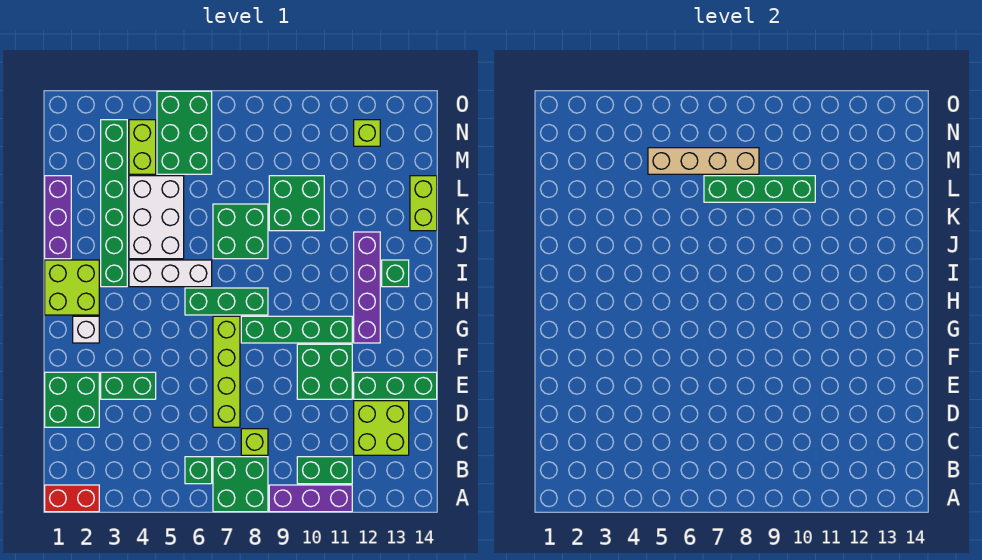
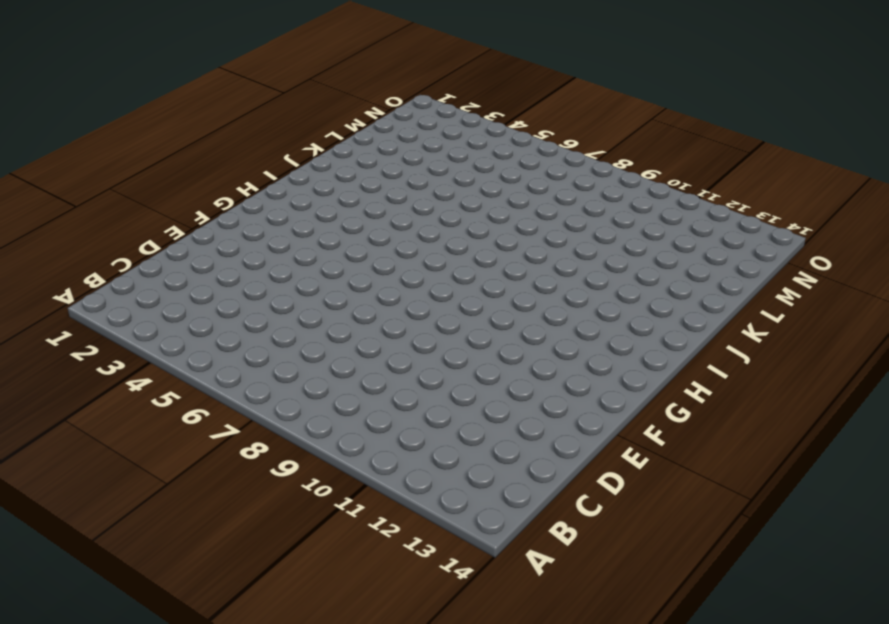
none -> red brick A1:A2 level 1
none -> green brick A7:B8 level 1
none -> purple brick A9:A11 level 1
none -> green brick B6 level 1

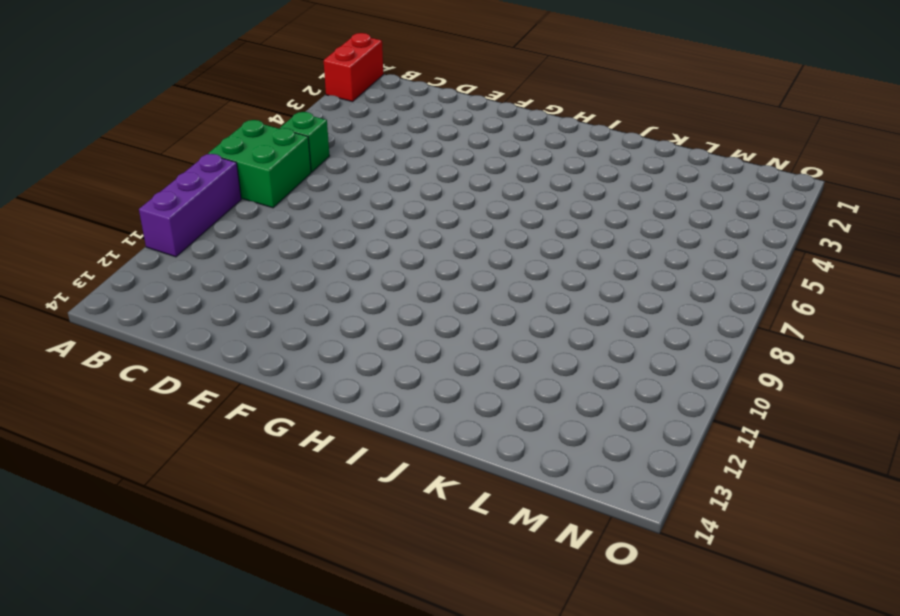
none -> green brick B10:B11 level 1
none -> lime brick C8 level 1
none -> lime brick C12:D13 level 1
none -> green brick D1:E2 level 1

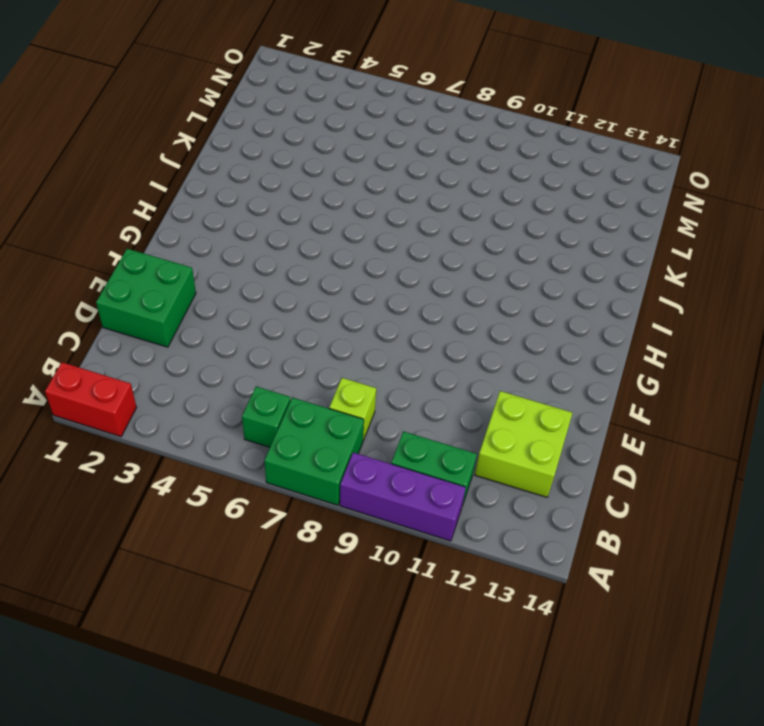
none -> lime brick D7:G7 level 1
none -> green brick E3:E4 level 1
none -> green brick E10:F11 level 1
none -> green brick E12:E14 level 1

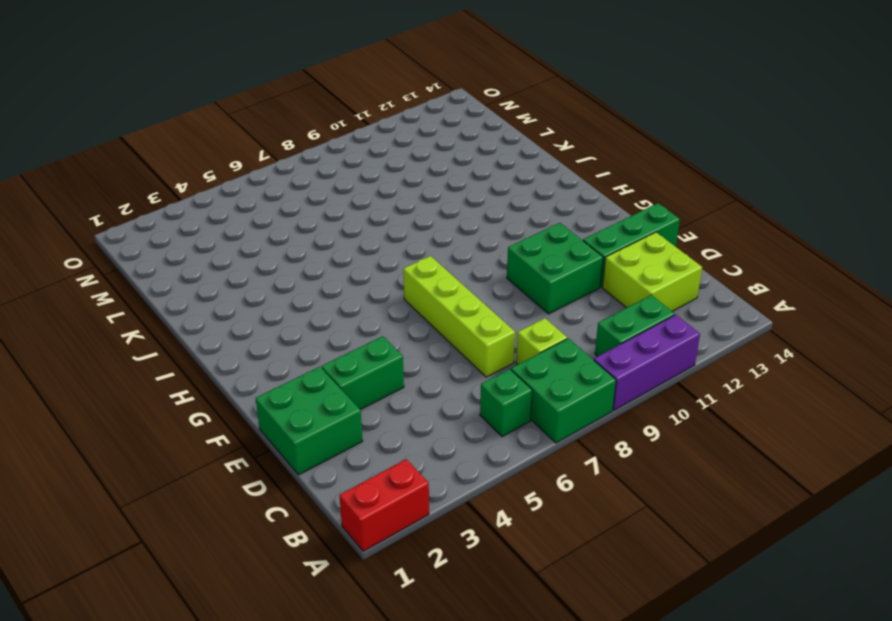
none -> white brick G2 level 1
none -> green brick G8:G11 level 1
none -> purple brick G12:J12 level 1
none -> lime brick H1:I2 level 1

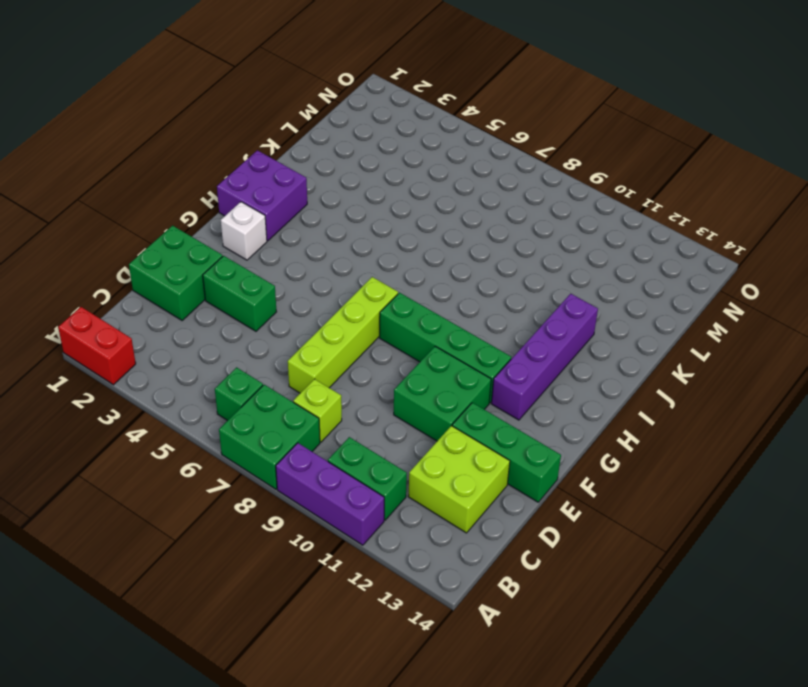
purple brick H1:I2 level 1 -> lime brick H1:I2 level 1
none -> green brick H6:H8 level 1
none -> green brick I3:N3 level 1
none -> white brick I4:I6 level 1
none -> green brick I13 level 1

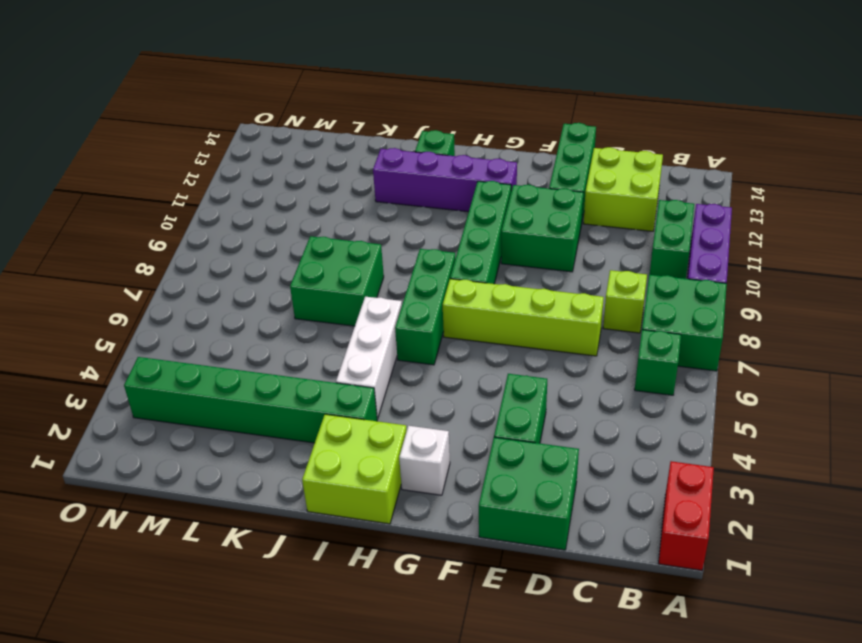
none -> purple brick J1:L1 level 1
none -> white brick J4:L5 level 1
none -> green brick K9:L10 level 1
none -> lime brick K14:L14 level 1

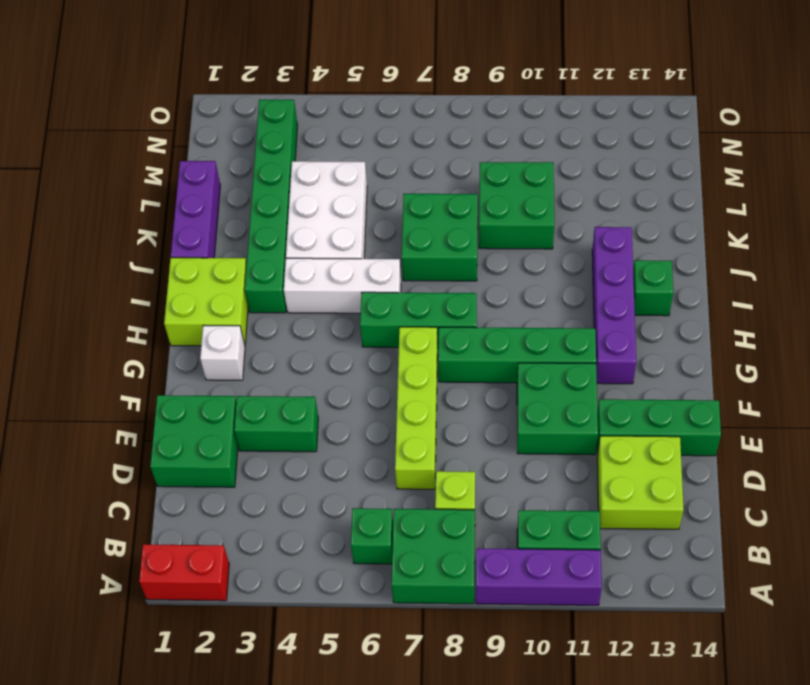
none -> lime brick K14:L14 level 1
none -> lime brick M4:N4 level 1
none -> green brick M5:O6 level 1
none -> lime brick N12 level 1

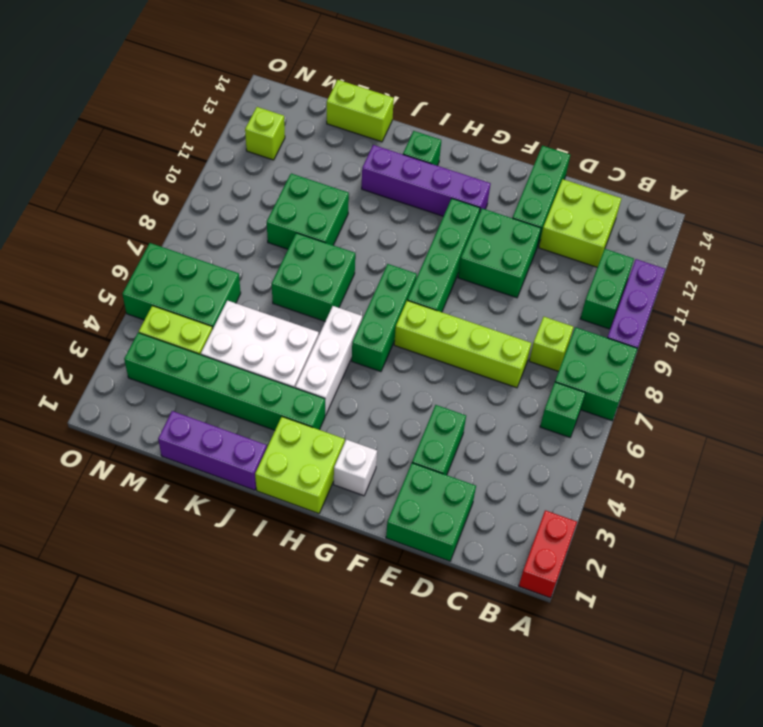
none -> green brick L7:L10 level 2
none -> tan brick M5:M8 level 2

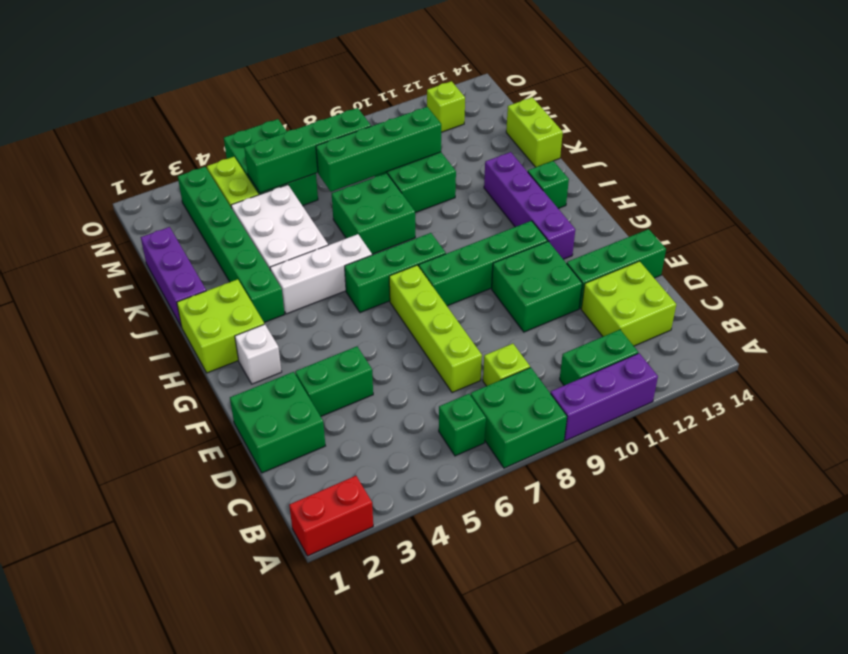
green brick M5:M8 level 2 -> tan brick M5:M8 level 2

